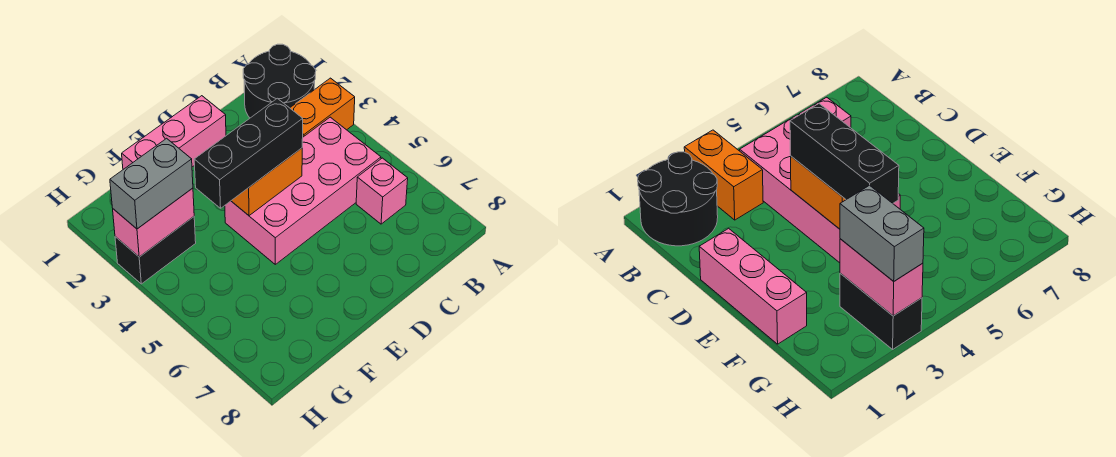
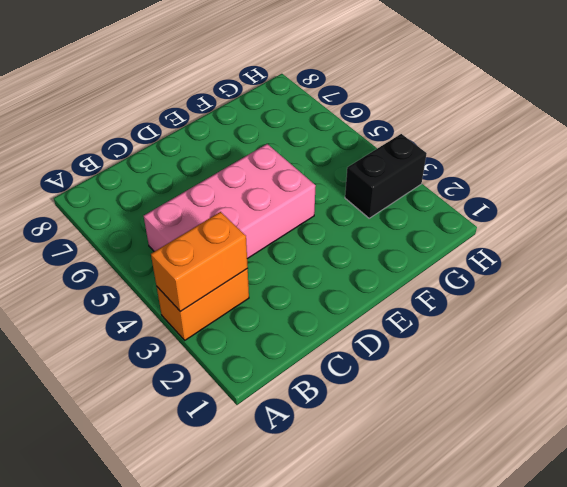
orange brick A3:B3 level 2 -> orange brick D4:E4 level 2
none -> black round brick A1:B2 level 1
none -> pink brick B6 level 1

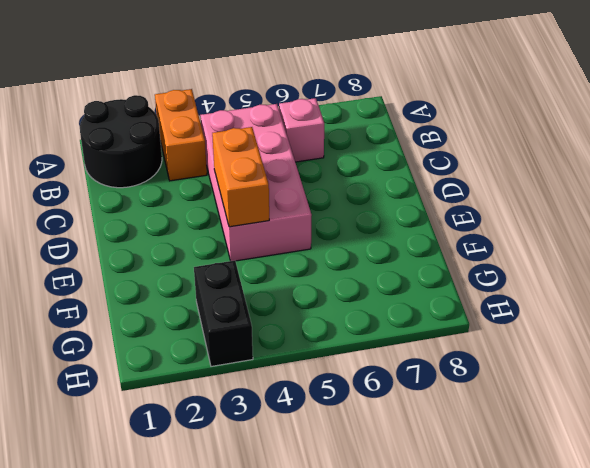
none -> pink brick D1:F1 level 1
none -> pink brick G3:H3 level 2

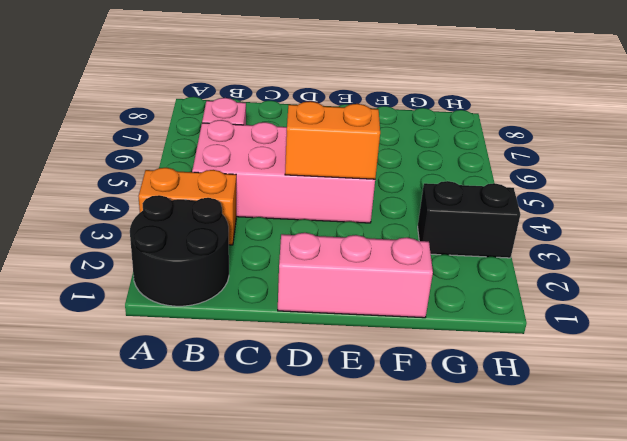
none -> pink brick G3:H3 level 2
none -> black brick D4:F4 level 3

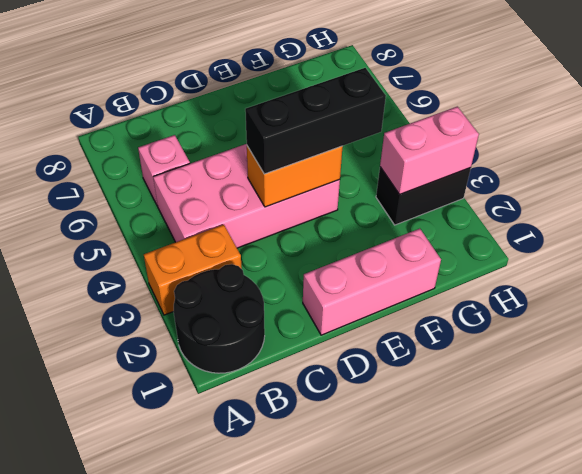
none -> grey brick G3:H3 level 3

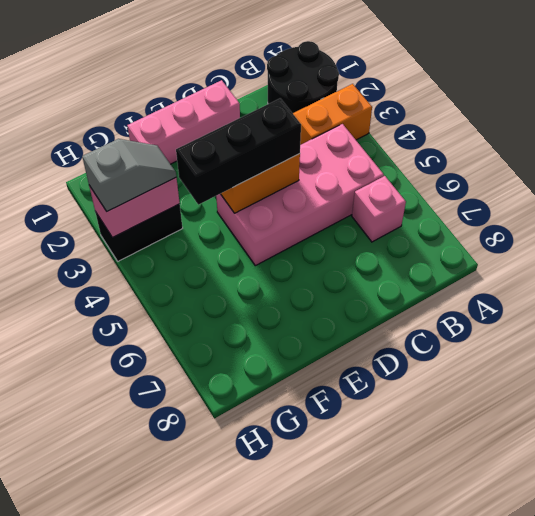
grey slope G3:H3 level 3 top H -> grey brick G3:H3 level 3

